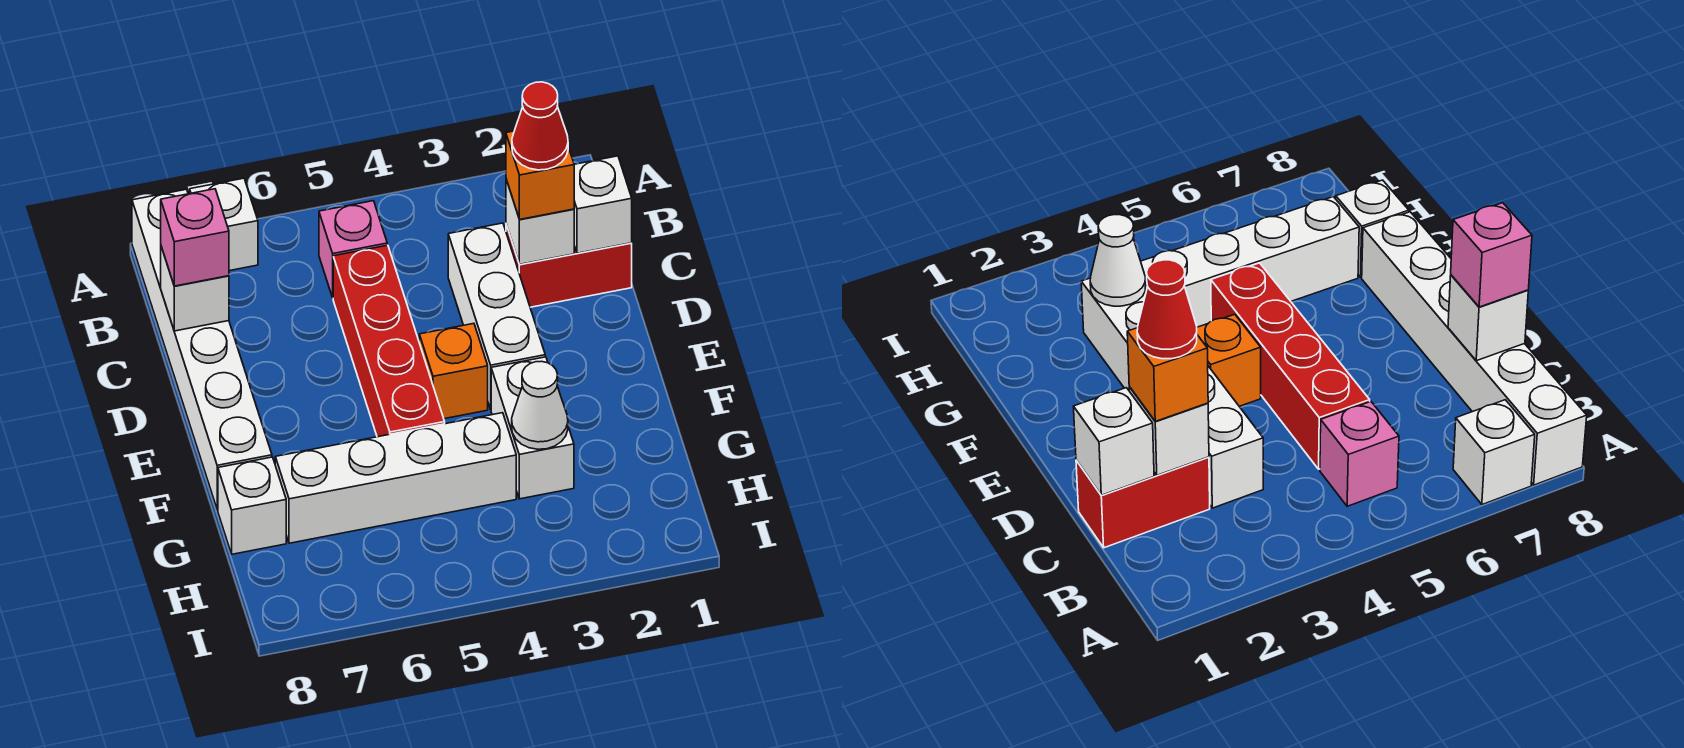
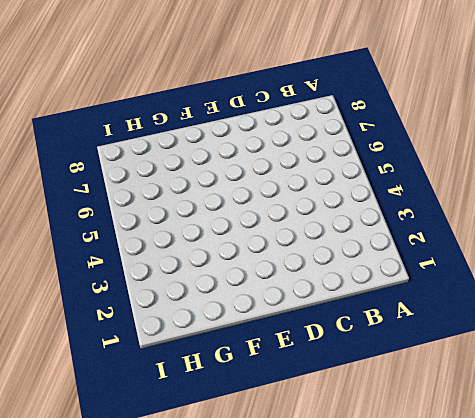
none -> white brick A7 level 1
none -> white brick A8:F8 level 1
none -> pink brick B5 level 1

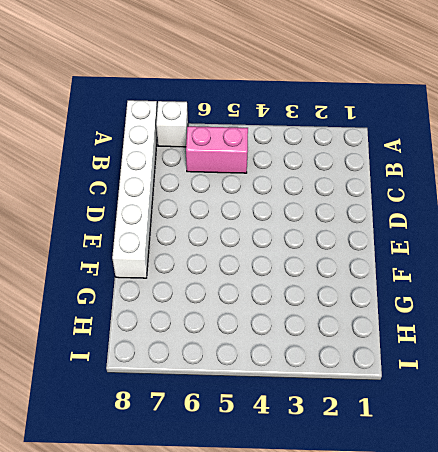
pink brick B5:B6 level 1 -> pink brick B5 level 1
none -> red brick C1:C2 level 1
none -> white brick C3:E3 level 1
none -> red brick C5:F5 level 1

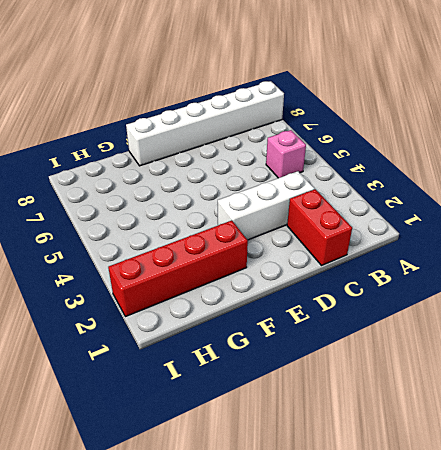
red brick F2:I2 level 1 -> red brick C5:F5 level 1
none -> white brick A7 level 1
none -> orange brick E4 level 1
none -> white brick F3:G3 level 1

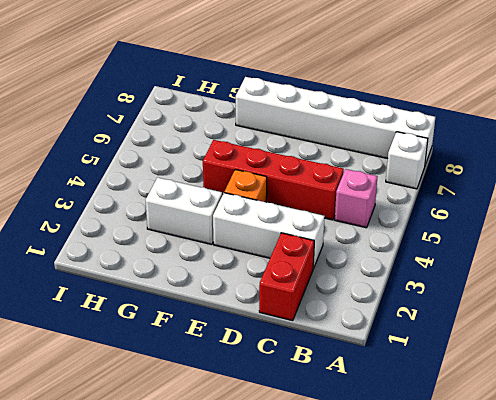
none -> white brick G4:G7 level 1
none -> white brick G8 level 1
none -> white brick C1 level 2

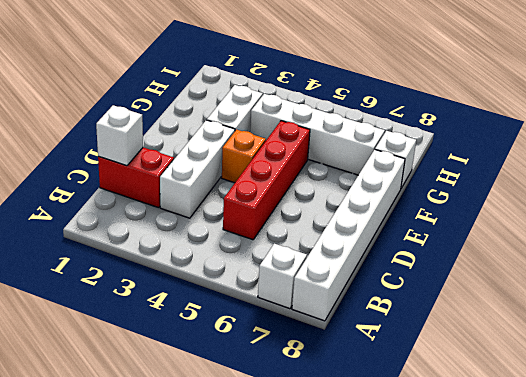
none -> pink brick B5 level 1
none -> white brick C2 level 2
none -> white brick C8 level 2

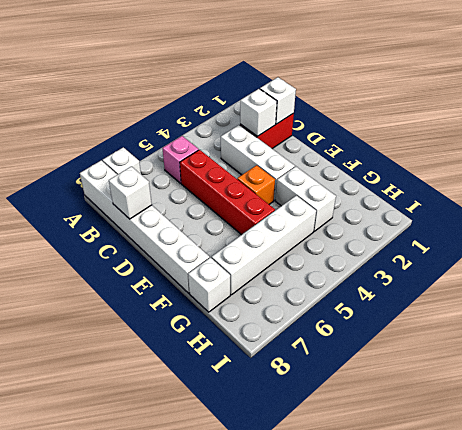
none -> white cone G3 level 2
none -> orange brick C2 level 3
none -> pink brick C8 level 3

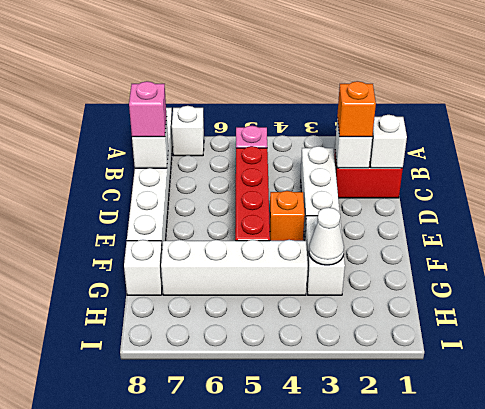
none -> red cone C2 level 4

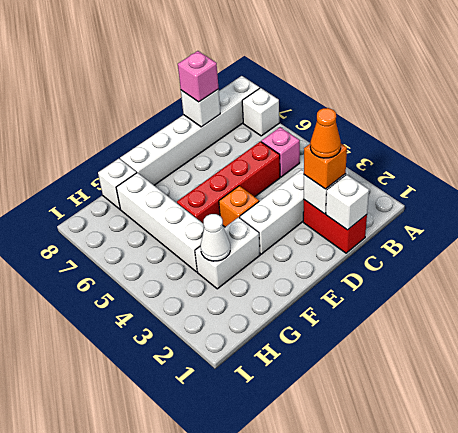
orange cone C2 level 4 -> red cone C2 level 4

